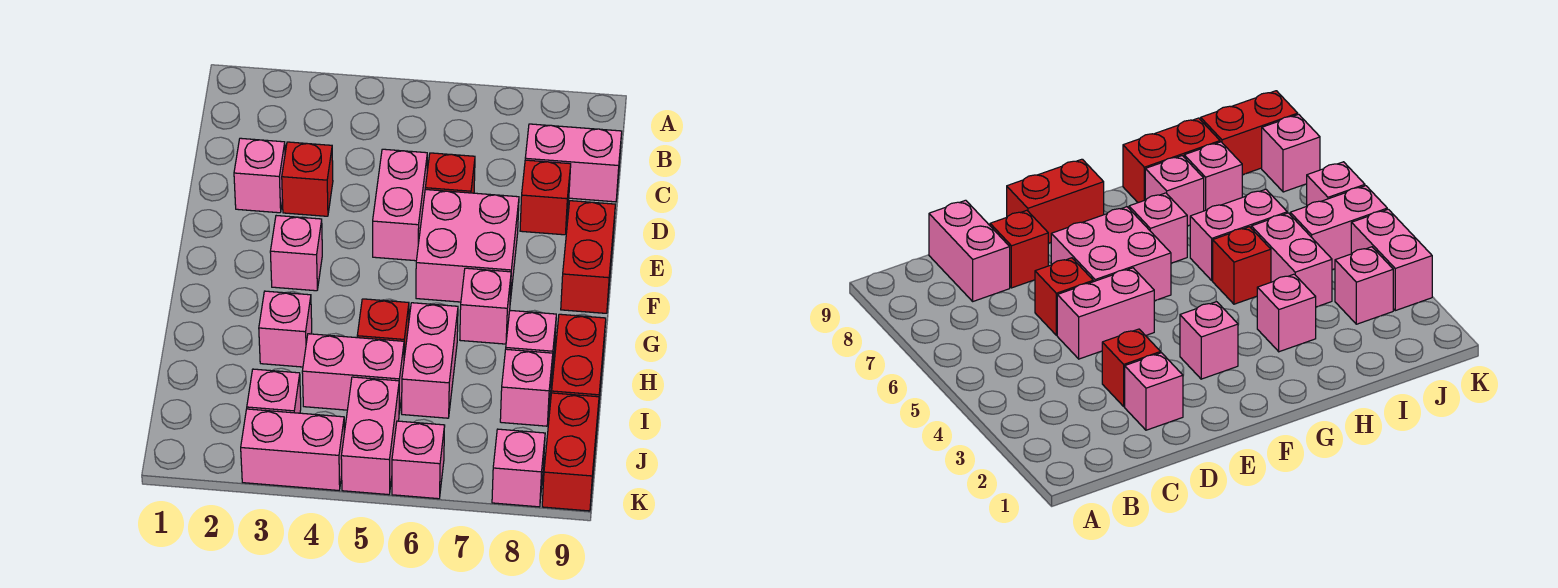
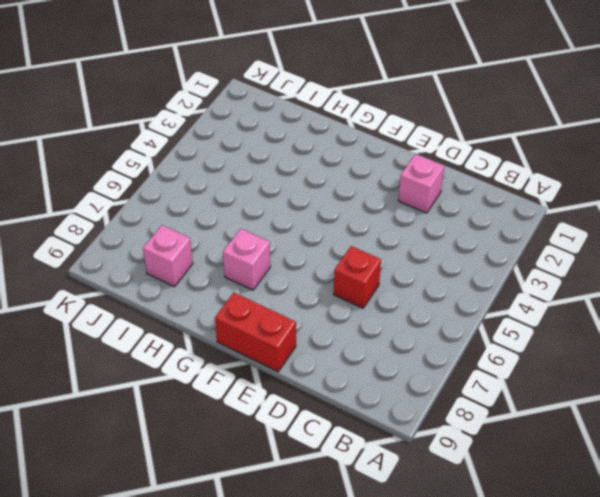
none -> pink brick C8:C9 level 1
none -> red brick D3 level 1
none -> pink brick D5:E5 level 1

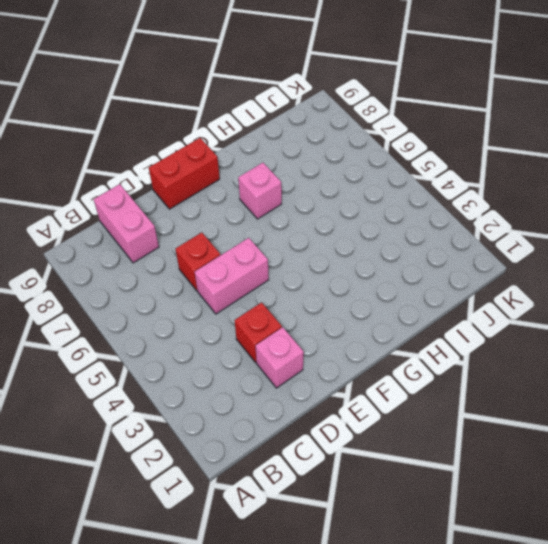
none -> red brick D8 level 1
none -> pink brick E6:F7 level 1
none -> pink brick F3 level 1

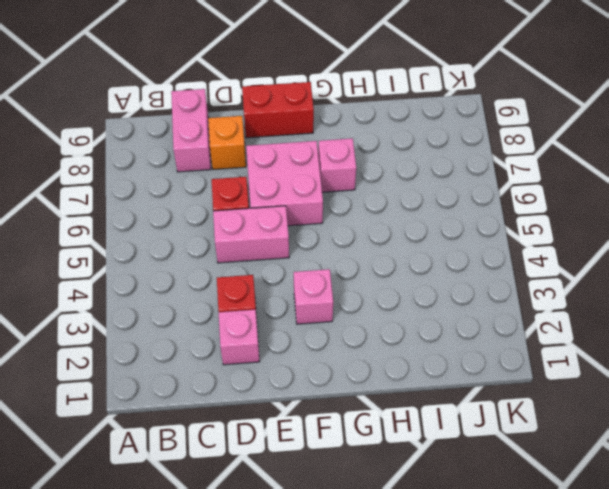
orange brick D8 level 1 -> red brick D8 level 1
none -> pink brick H3 level 1
none -> red brick H5 level 1
none -> pink brick H6:I6 level 1

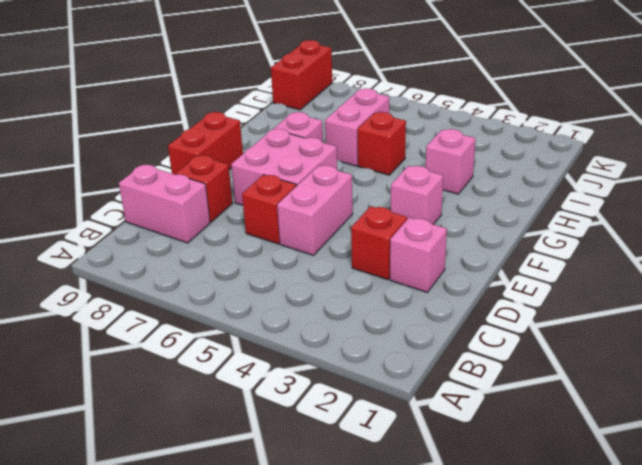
none -> pink brick H8 level 1
none -> red brick H9:I9 level 1
none -> pink brick I4:I5 level 1

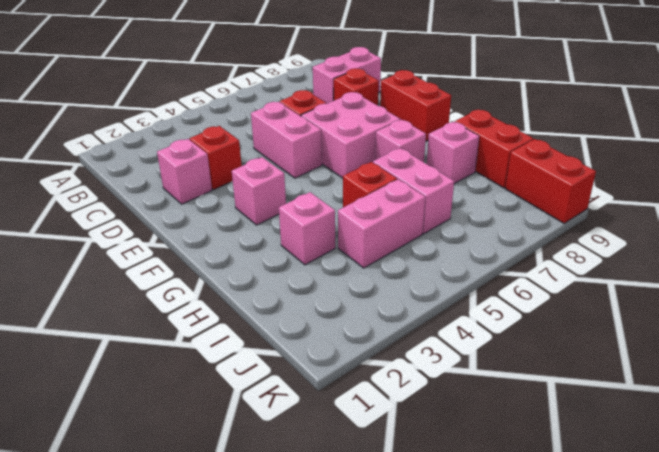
none -> pink brick I8 level 1
none -> pink brick J3 level 1
none -> pink brick J5:K5 level 1

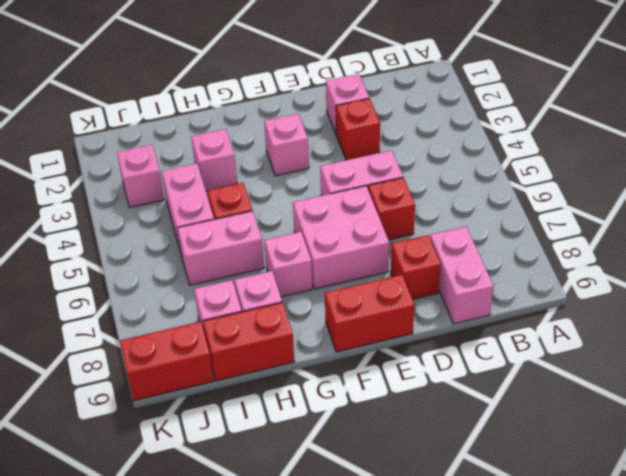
none -> pink brick J5:K5 level 1
none -> pink brick K3:K4 level 1
none -> pink brick K6 level 1

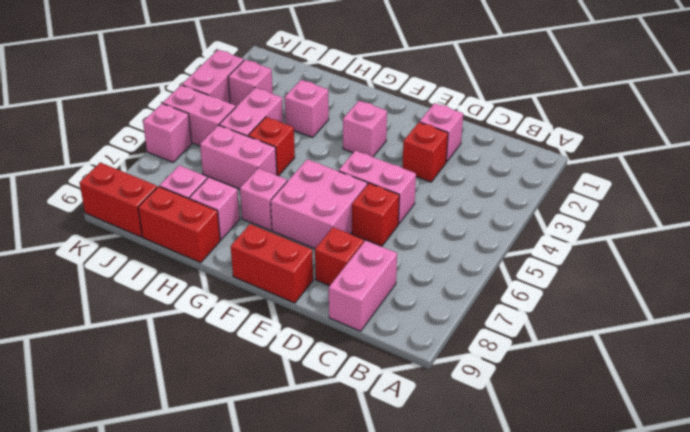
none -> pink brick K8 level 1

